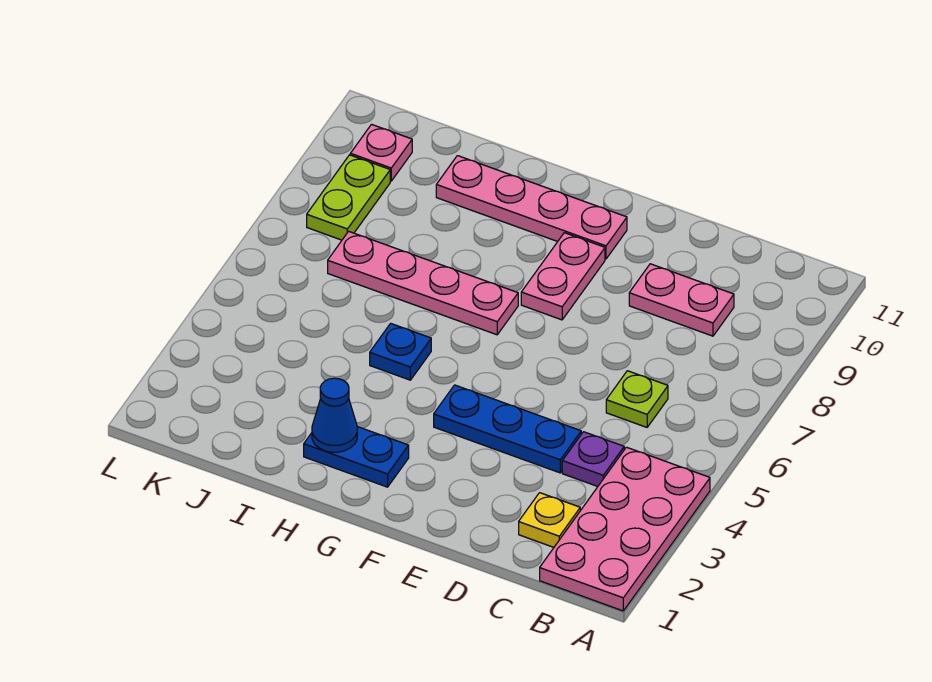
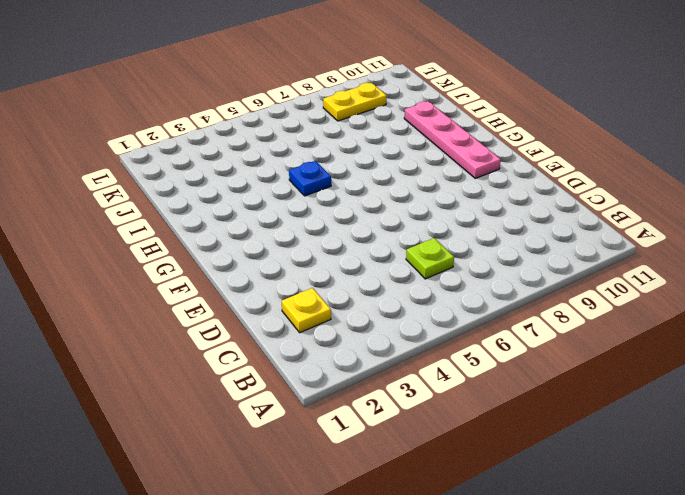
yellow plate K8:K9 level 1 -> lime plate K8:K9 level 1
none -> pink plate A1:B4 level 1
none -> purple plate C4 level 1
none -> pink plate C9:D9 level 1

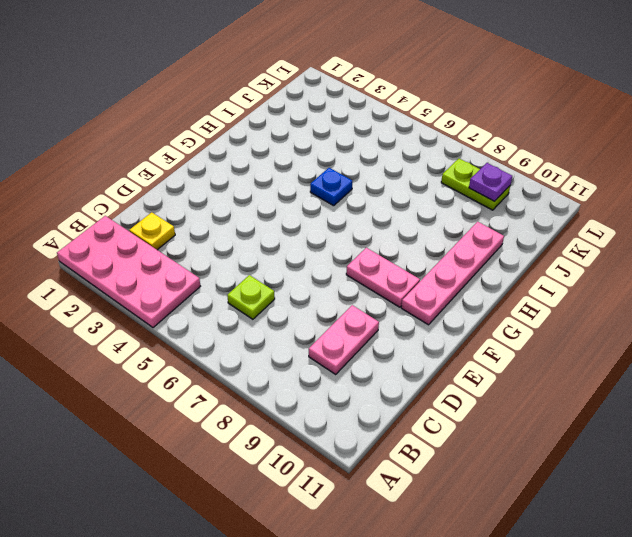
purple plate K9 level 2 -> purple plate C4 level 1
none -> blue plate D4:F4 level 1
none -> blue plate G2:H2 level 1
none -> pink plate G7:J7 level 1

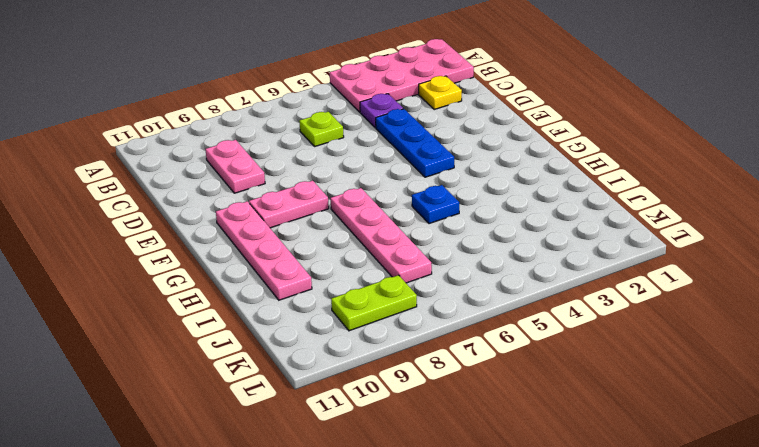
none -> blue plate G2:H2 level 1
none -> pink plate K10 level 1
none -> blue cone H2 level 2

